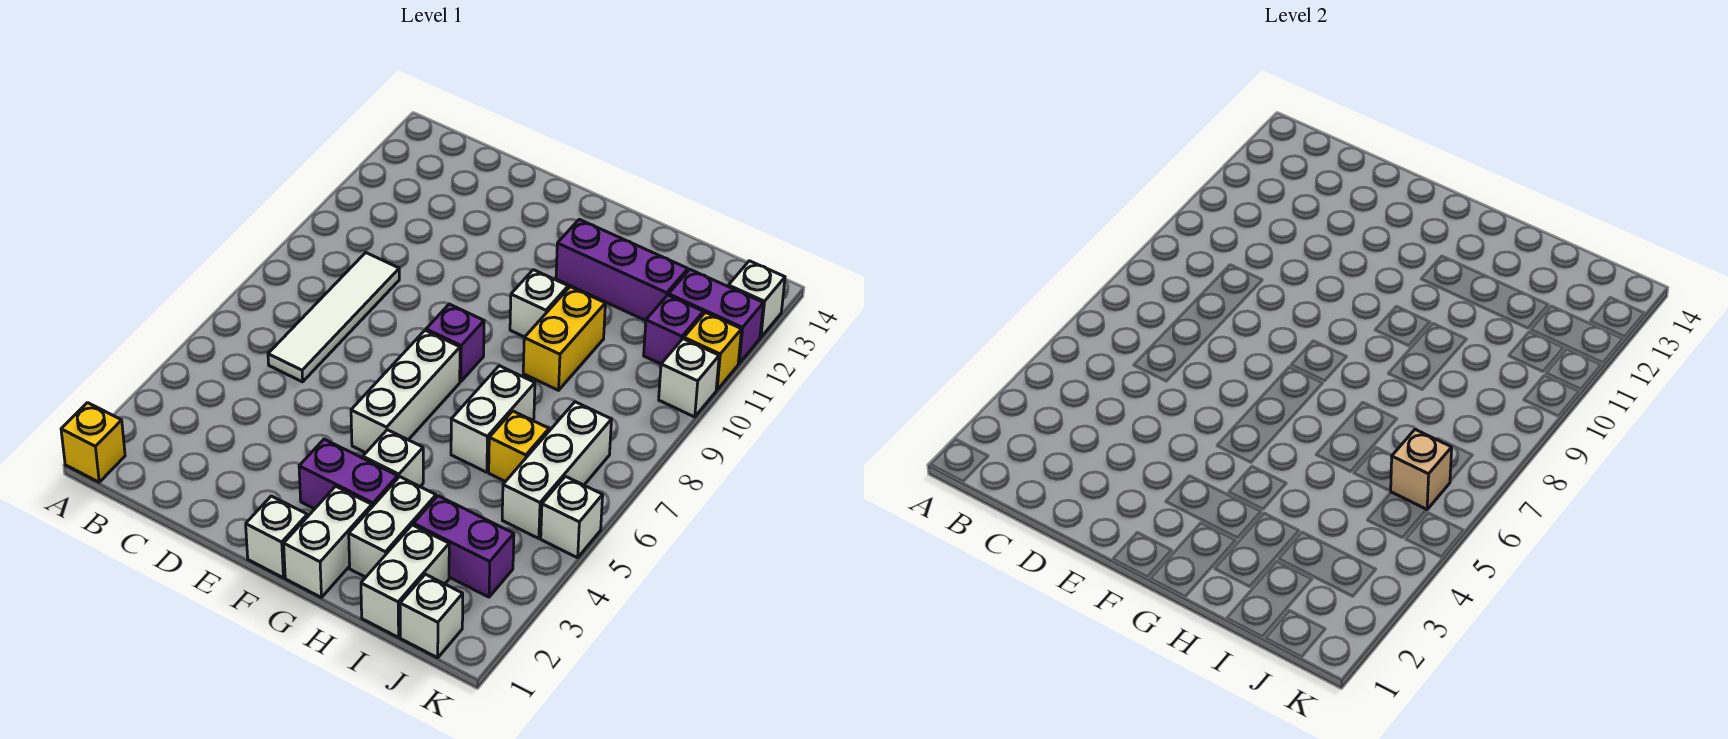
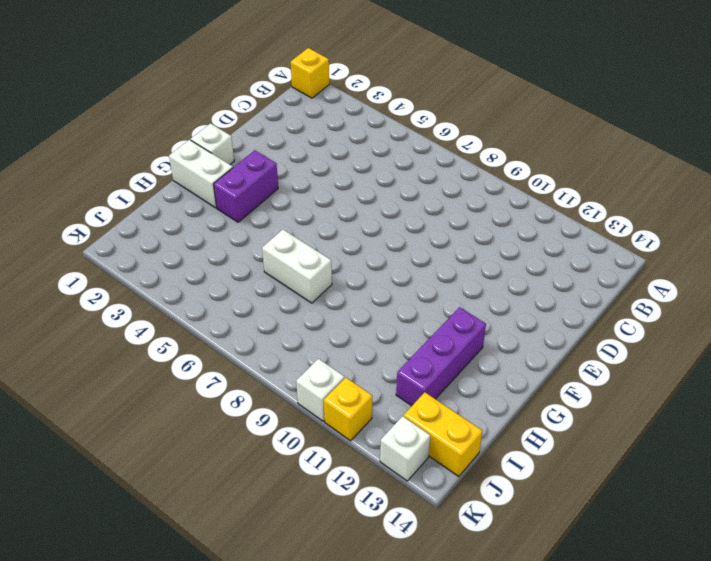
yellow brick J13:J14 level 1 -> yellow brick H9:H10 level 1
none -> white tile C6:C9 level 1
none -> white brick F5:F7 level 1
none -> purple brick F8 level 1

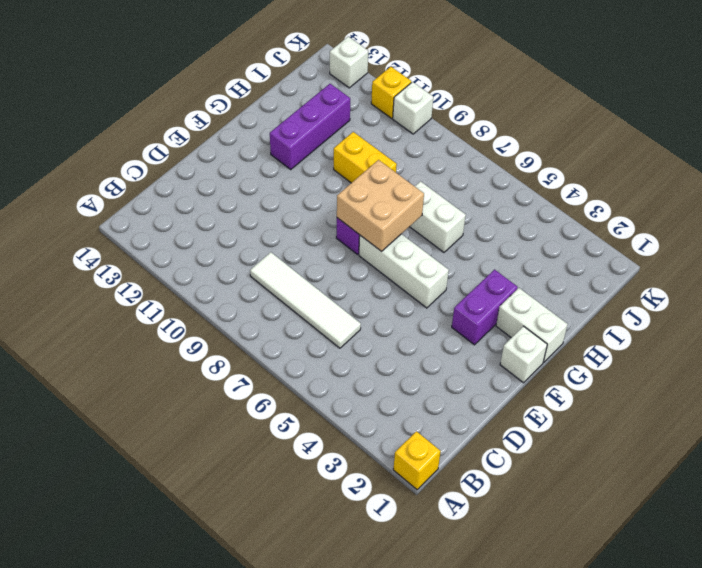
tan brick F7:G8 level 2 -> none
none -> white brick G4 level 1
none -> white brick G10 level 1
none -> white brick H2:H3 level 1

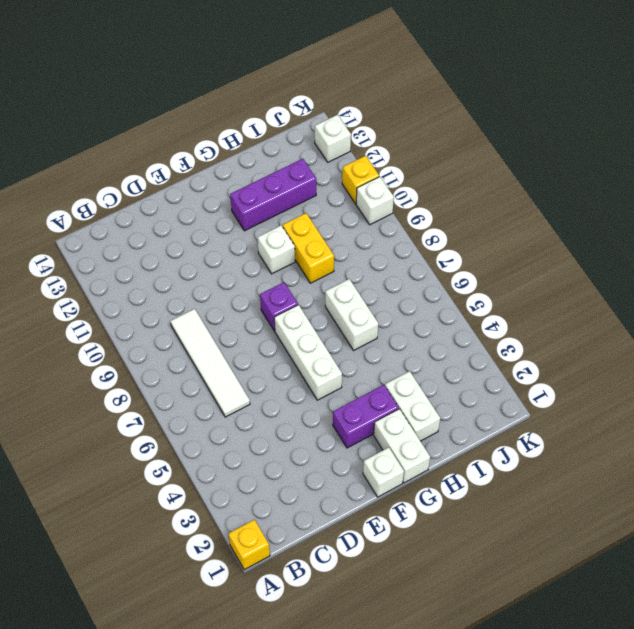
none -> white brick G4 level 1
none -> white brick I1:I2 level 1
none -> purple brick I3:J3 level 1

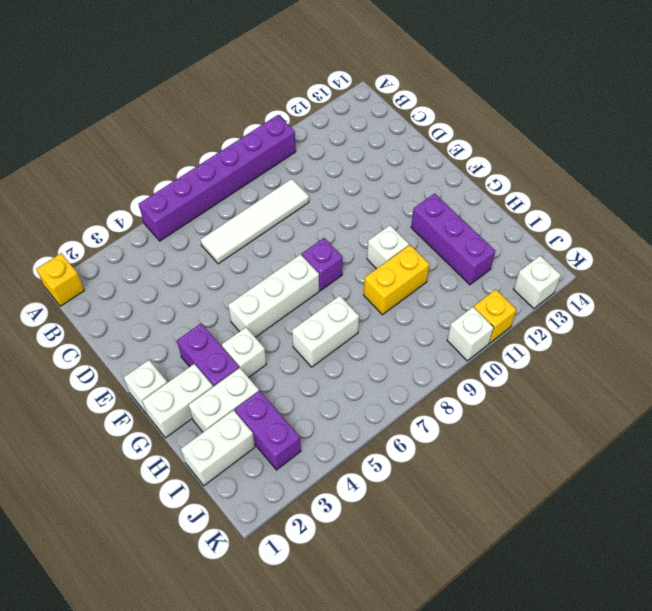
purple brick A5:A10 level 1 -> none
none -> yellow brick I6 level 1
none -> white brick J1 level 1
none -> white brick J5:J7 level 1

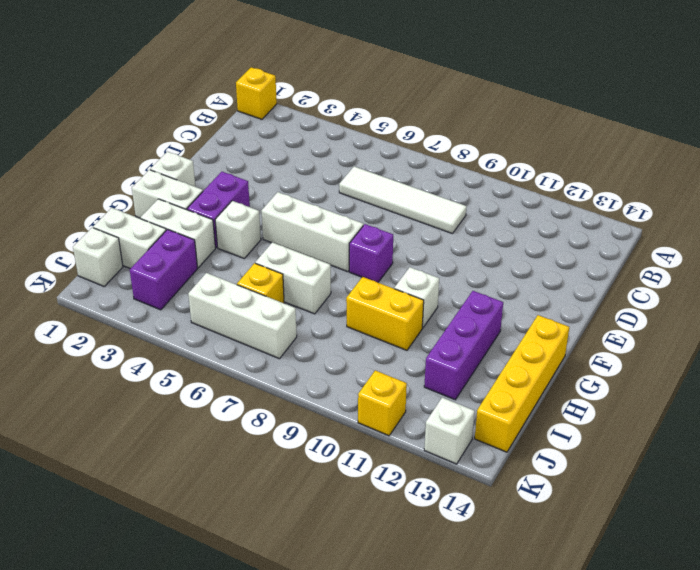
yellow brick G14:J14 level 1 -> none
none -> purple brick J11 level 1
none -> purple brick J12:K12 level 1
none -> white brick K5 level 1

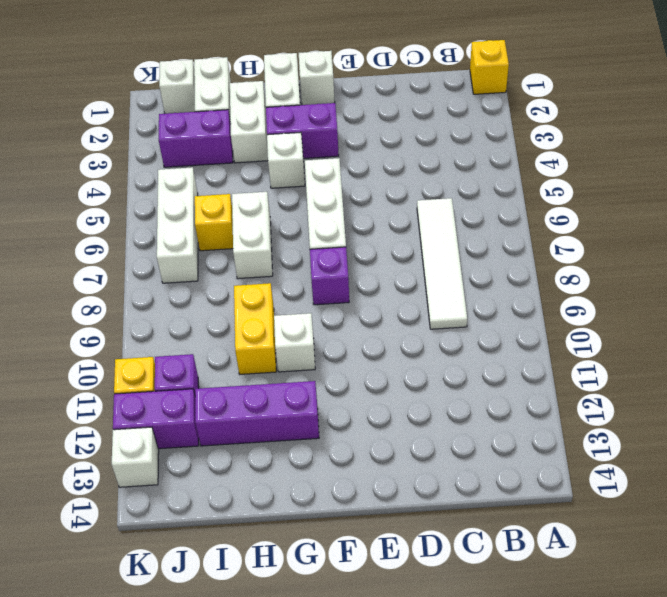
none -> white brick K5 level 1
none -> white brick K10 level 1
none -> tan brick J6 level 2

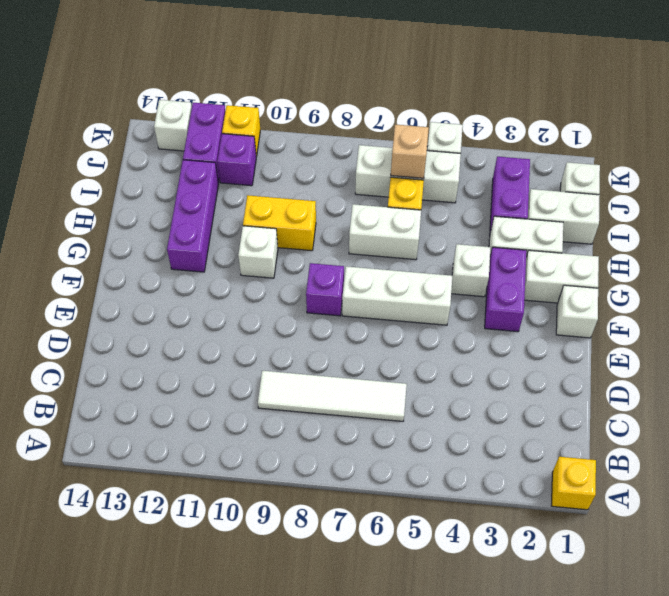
none -> white brick K10 level 1

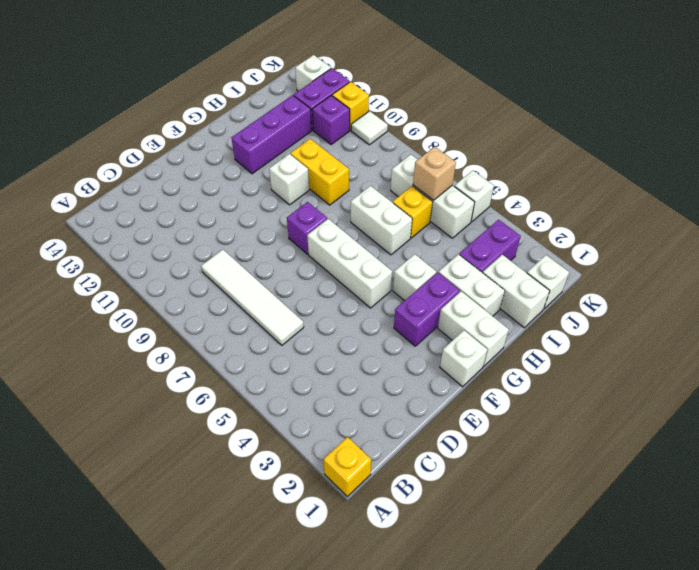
white tile K10 level 1 -> white brick K10 level 1

